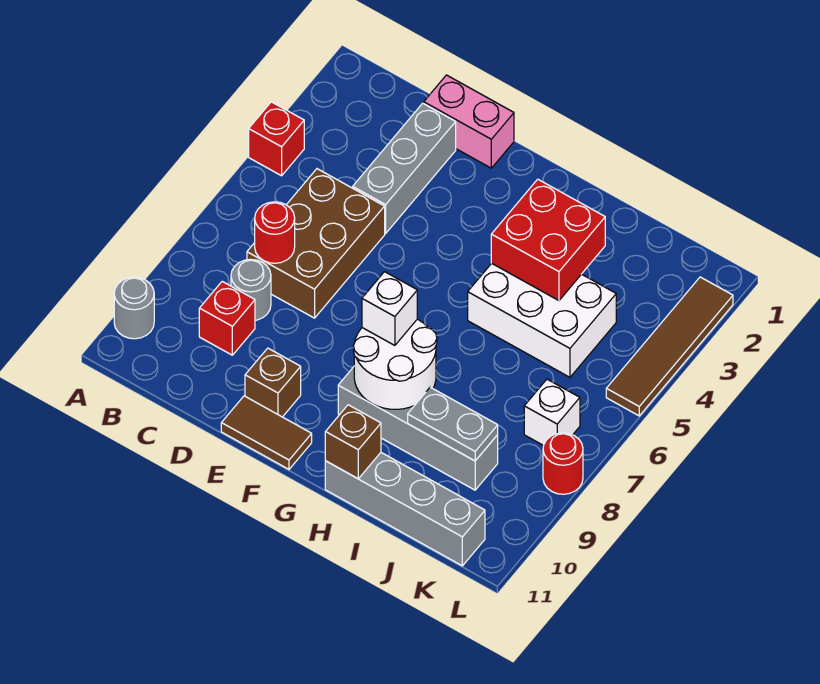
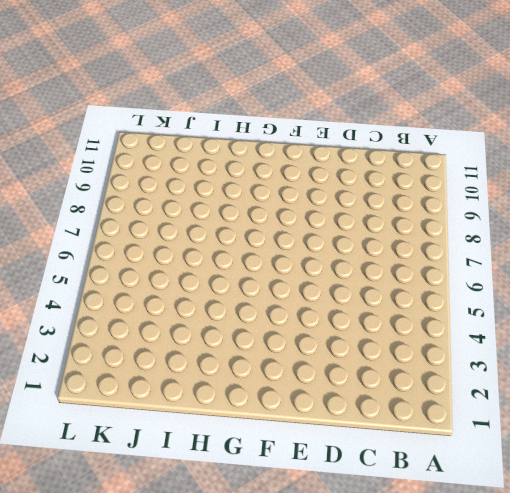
none -> red brick A4 level 1
none -> grey round brick A10 level 1
none -> brown brick C5:D7 level 1

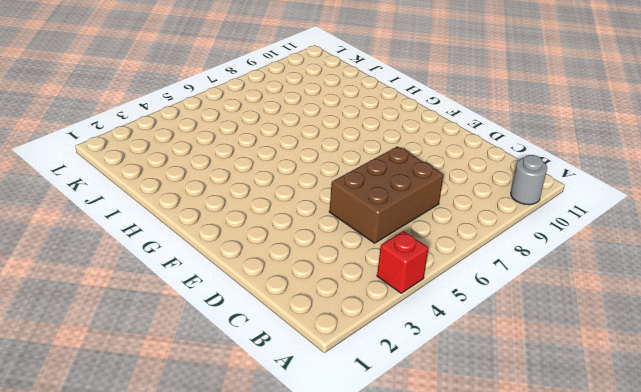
none -> grey round brick C8 level 1
none -> red brick C9 level 1
none -> pink brick D1:E1 level 1

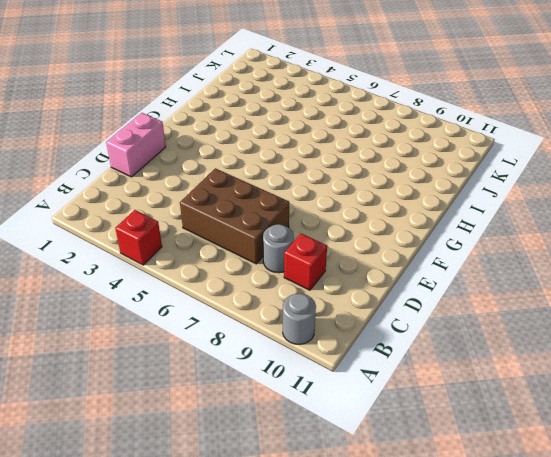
none -> grey brick D2:D4 level 1
none -> brown brick E10 level 1
none -> brown tile E11:F11 level 1

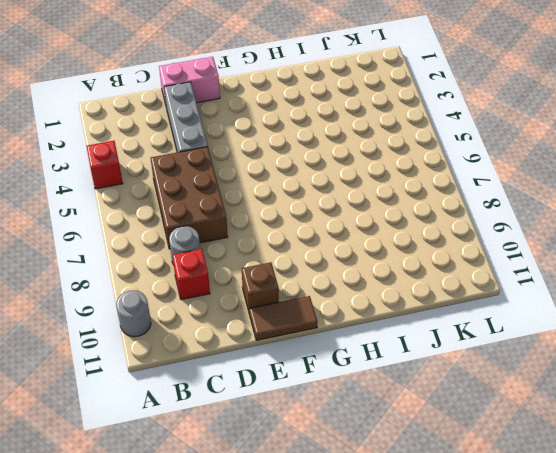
none -> grey brick G9:J9 level 1
none -> white brick H4:J5 level 1
none -> grey brick H11:K11 level 1

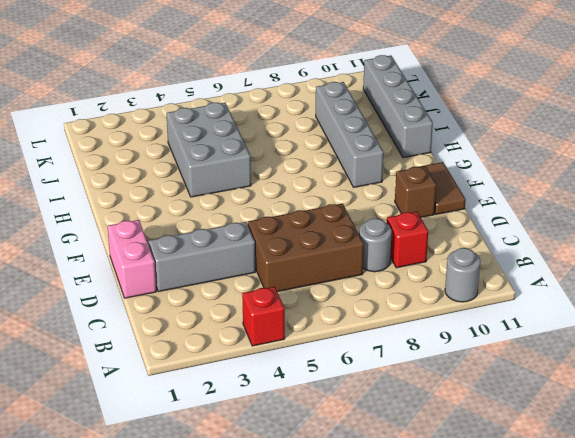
grey brick H4:J5 level 1 -> white brick H4:J5 level 1
none -> white brick K7 level 1
none -> brown tile L2:L5 level 1
none -> red round brick L8 level 1

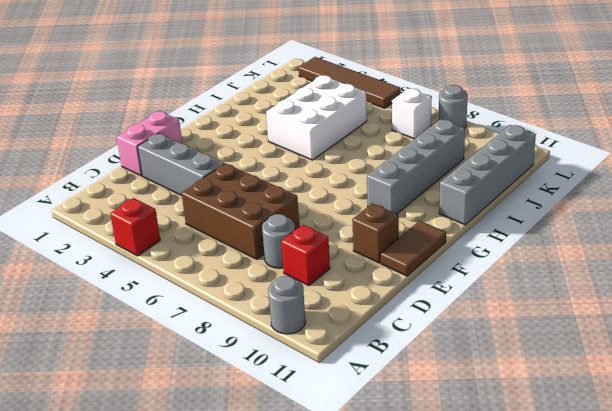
grey round brick L8 level 1 -> red round brick L8 level 1
none -> red round brick C7 level 2
none -> white round brick G8:H9 level 2
none -> red brick H3:I4 level 2

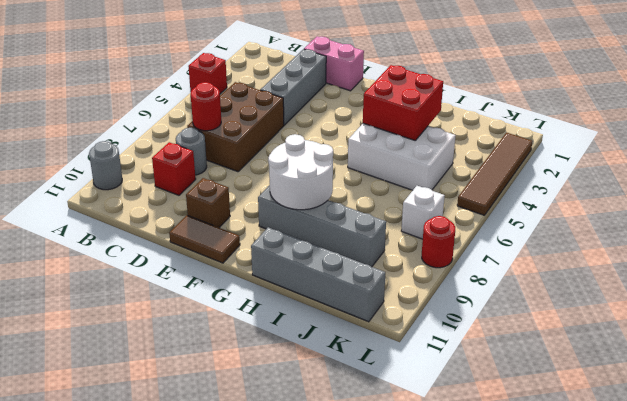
none -> brown brick H11 level 2
none -> grey plate I9:J9 level 2
none -> white brick G8 level 3

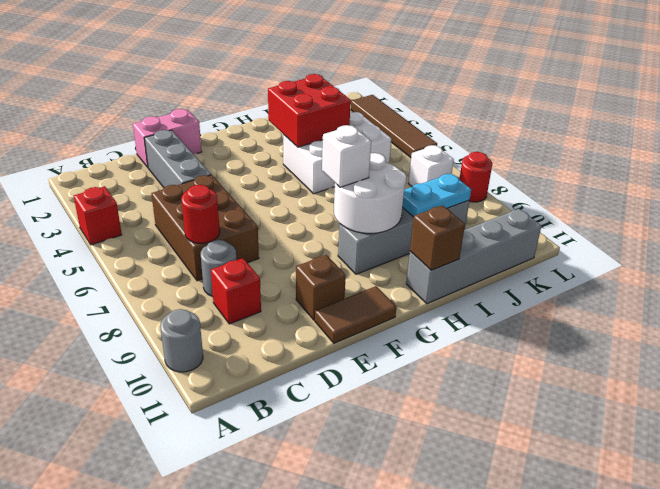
cyan plate I9:J9 level 2 -> grey plate I9:J9 level 2

